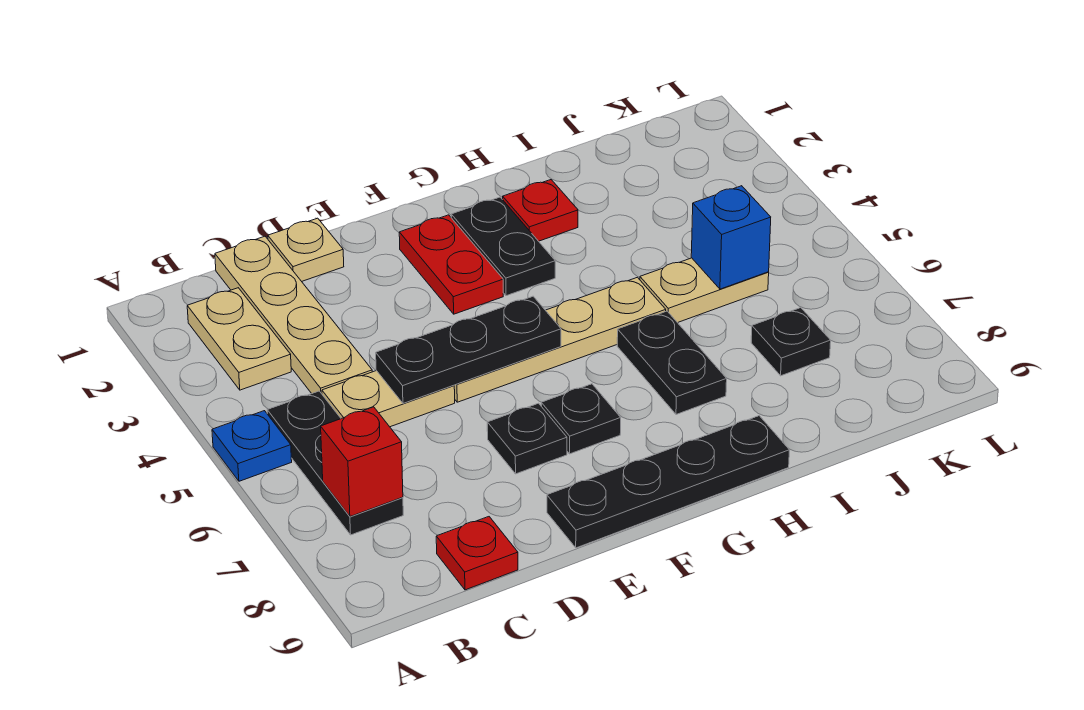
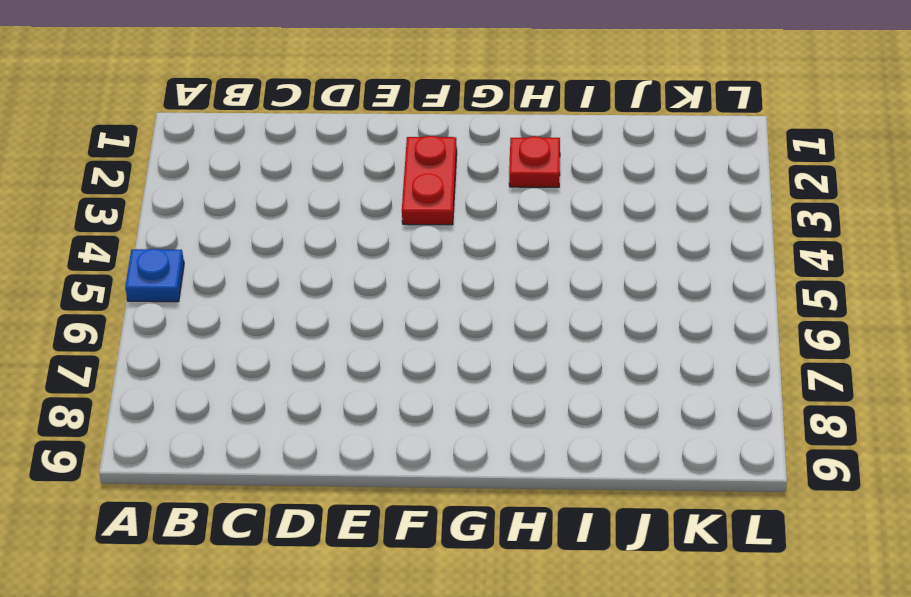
none -> tan plate B2:B3 level 1
none -> black plate B5:B7 level 1
none -> tan plate C1:C4 level 1

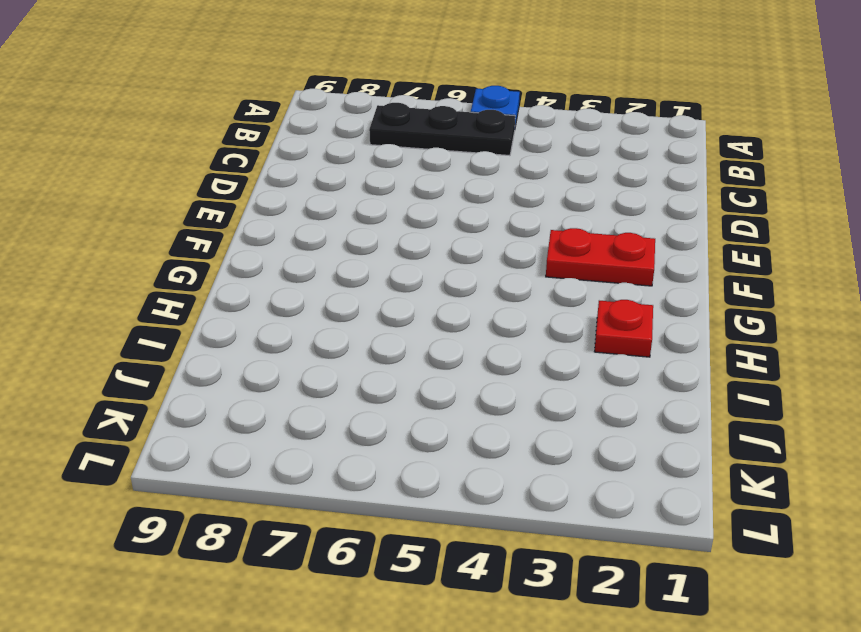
none -> tan plate B2:B3 level 1
none -> tan plate C1:C4 level 1
none -> tan plate C5:D5 level 1

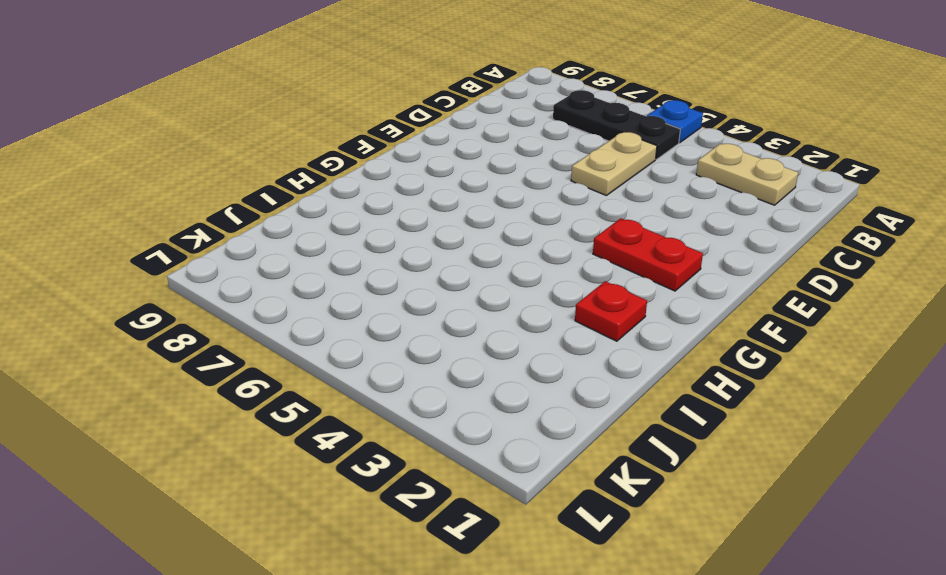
none -> tan plate C1:C4 level 1
none -> red plate C9 level 1
none -> tan plate D1 level 1

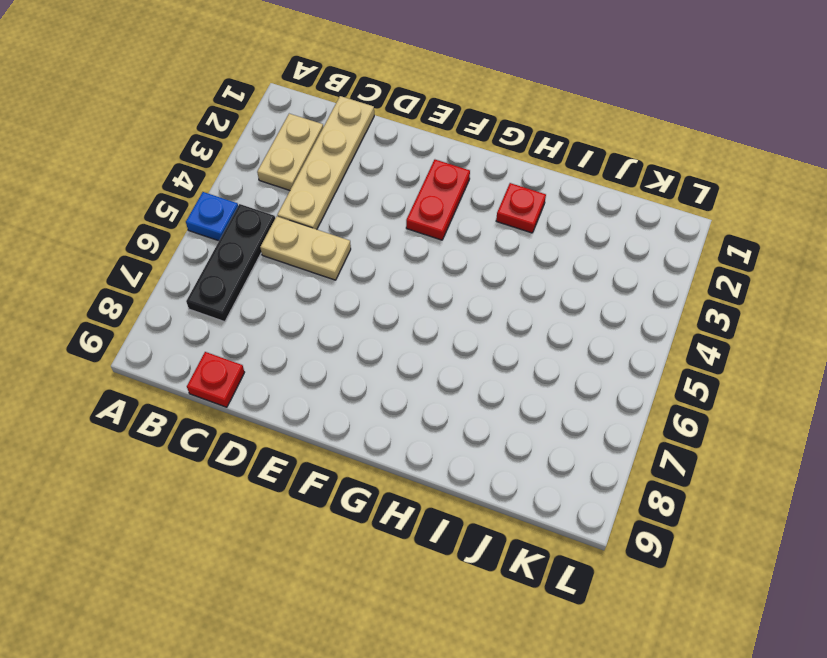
none -> tan plate D1 level 1
none -> tan plate E5:H5 level 1
none -> black plate E7 level 1

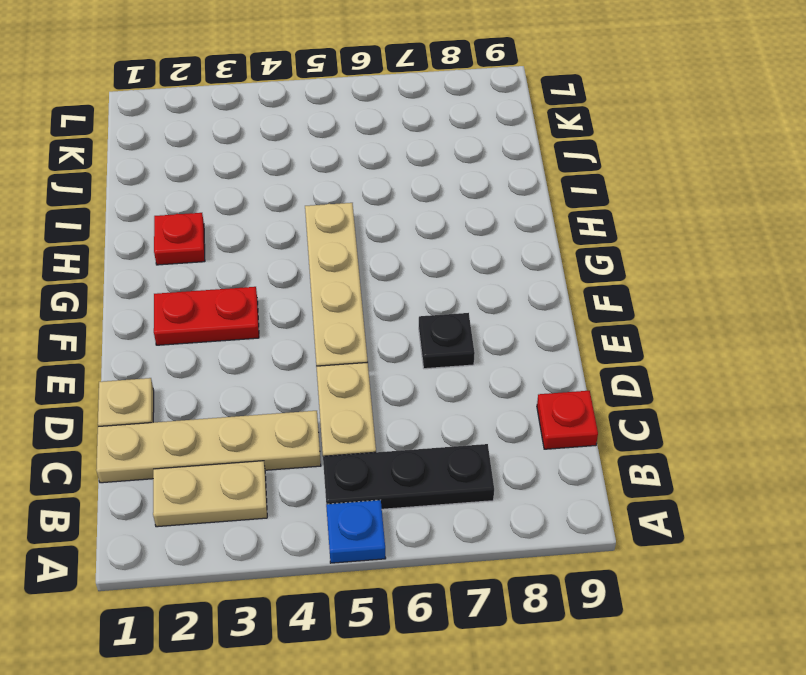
none -> black plate E9:H9 level 1
none -> black plate F7 level 1
none -> black plate G2:G3 level 1

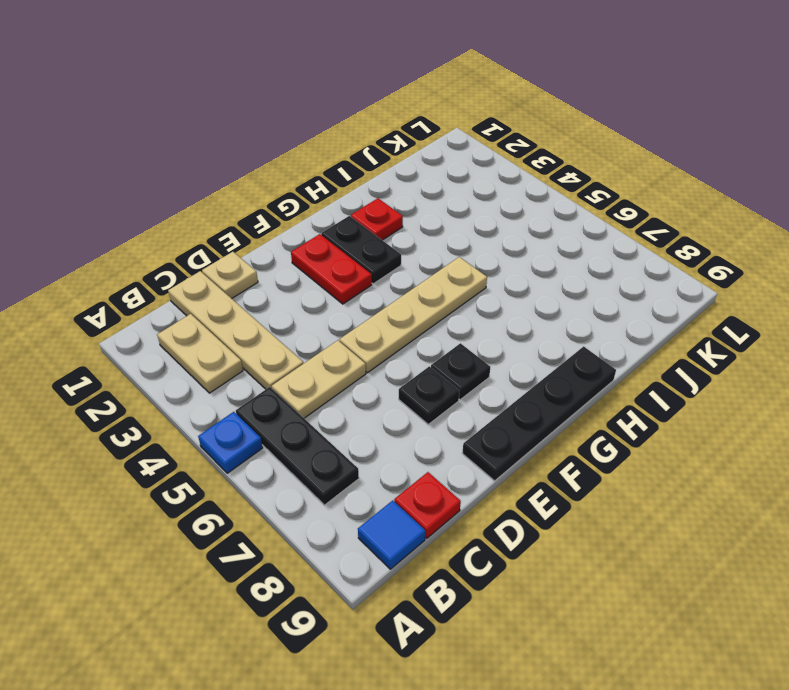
blue tile B9 level 1 -> none
none -> black plate H6:H7 level 1
none -> tan plate I5:J5 level 1
none -> black plate J7 level 1

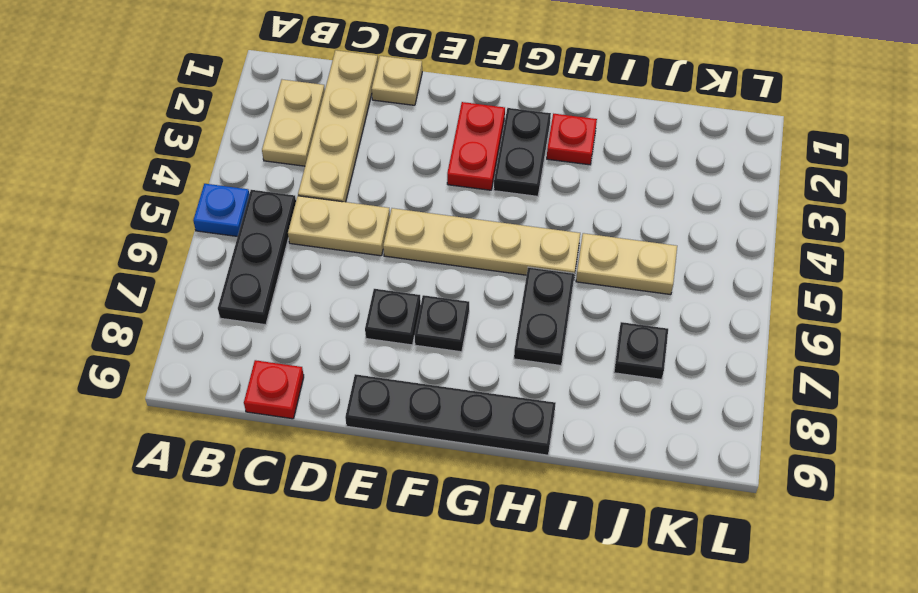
none -> red brick B7 level 2
none -> black plate D5:F5 level 2
none -> blue brick J5 level 2

